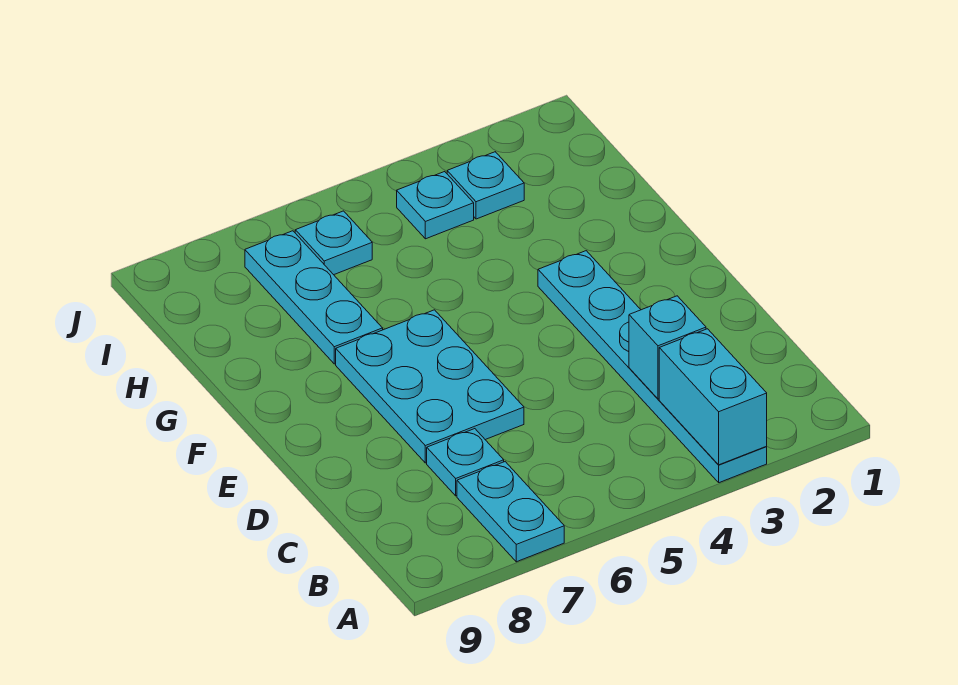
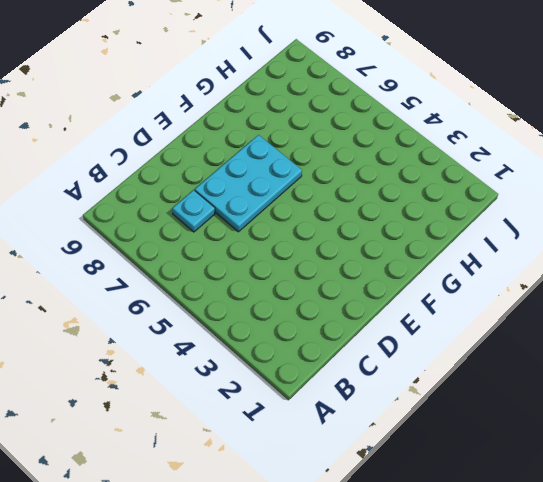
none -> cyan plate A3:F3 level 1
none -> cyan plate A7:B7 level 1

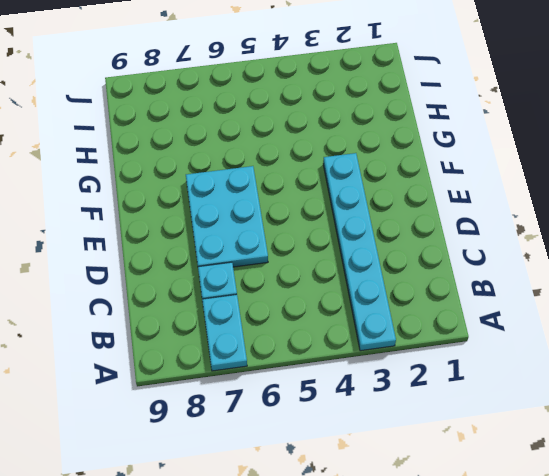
none -> cyan plate G7:I7 level 1
none -> cyan plate I3 level 1

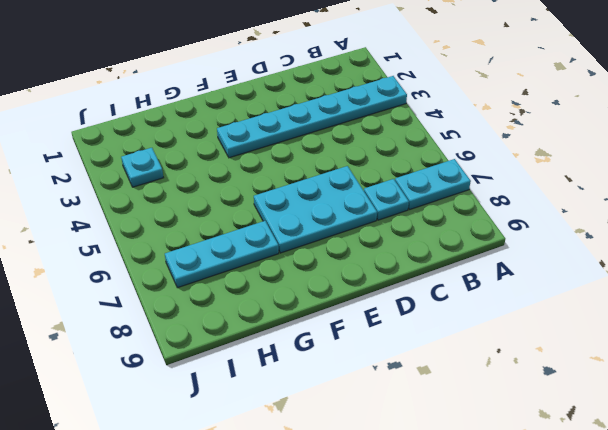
none -> cyan plate I4 level 1
none -> cyan plate I6 level 1

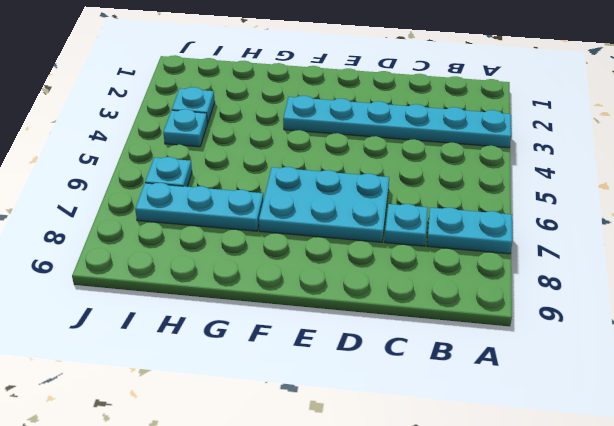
none -> cyan brick A3:B3 level 2
none -> cyan brick C3 level 2

